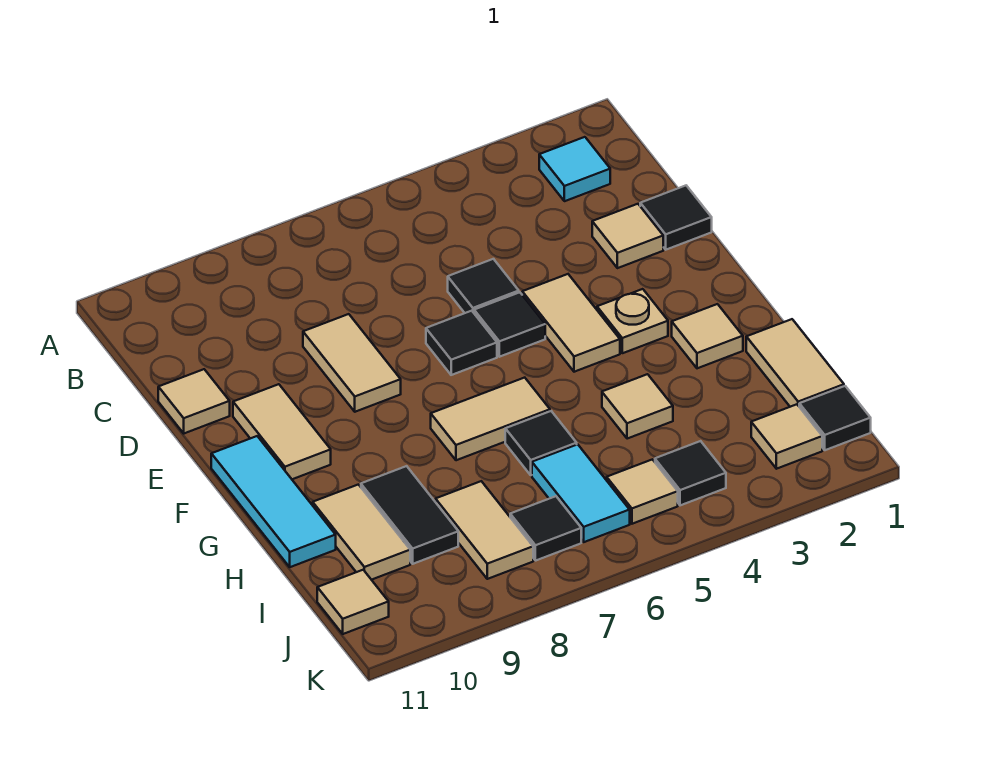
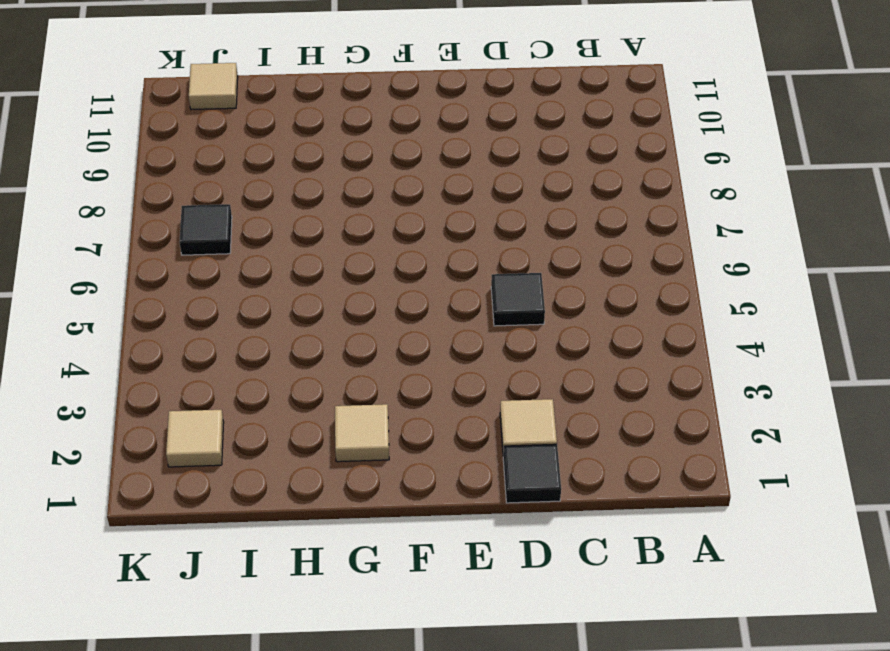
none -> cyan tile B2 level 1
none -> tan tile D8:E8 level 1
none -> tan tile D11 level 1

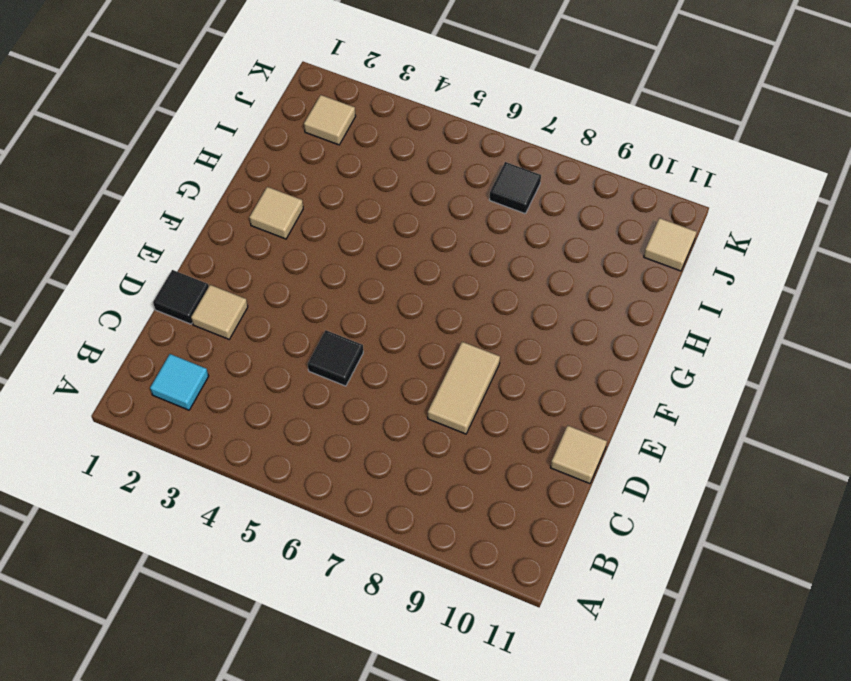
none -> tan tile E4:F4 level 1
none -> black tile E5 level 1
none -> black tile E6 level 1

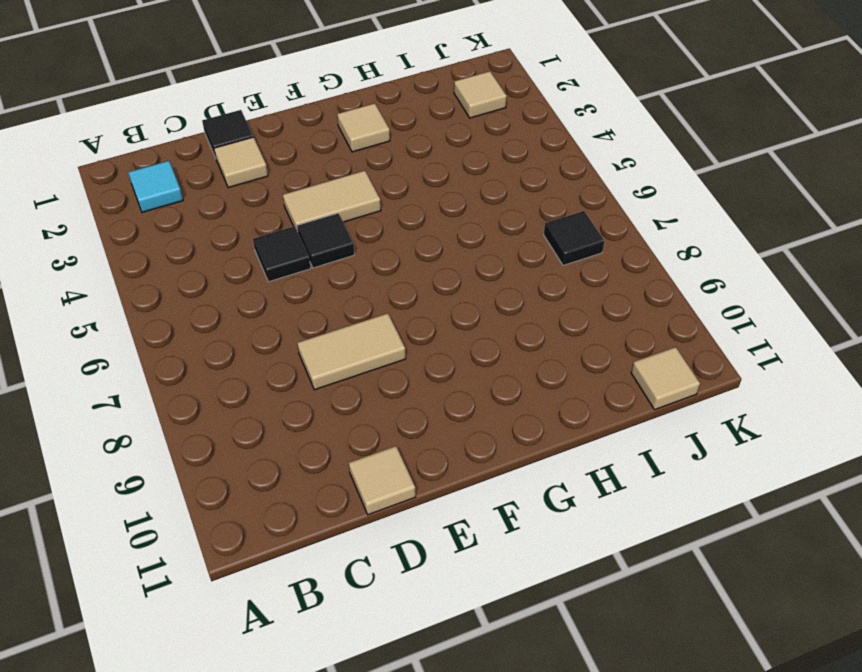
none -> black tile E6 level 1
none -> tan tile E10:F10 level 1
none -> tan plate F3 level 1

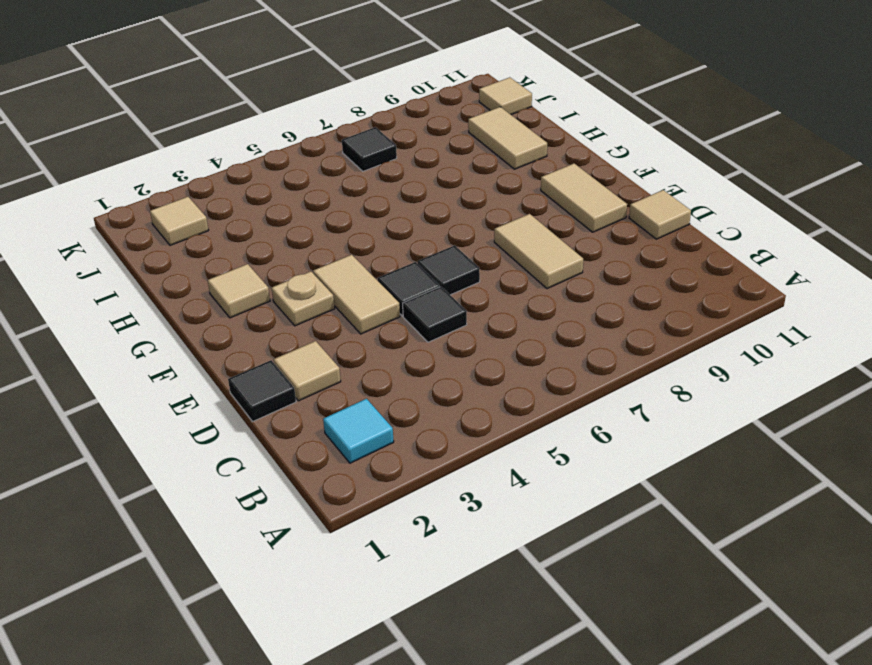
none -> cyan tile F11:H11 level 1
none -> tan tile G6:G7 level 1
none -> tan tile H1:I1 level 1

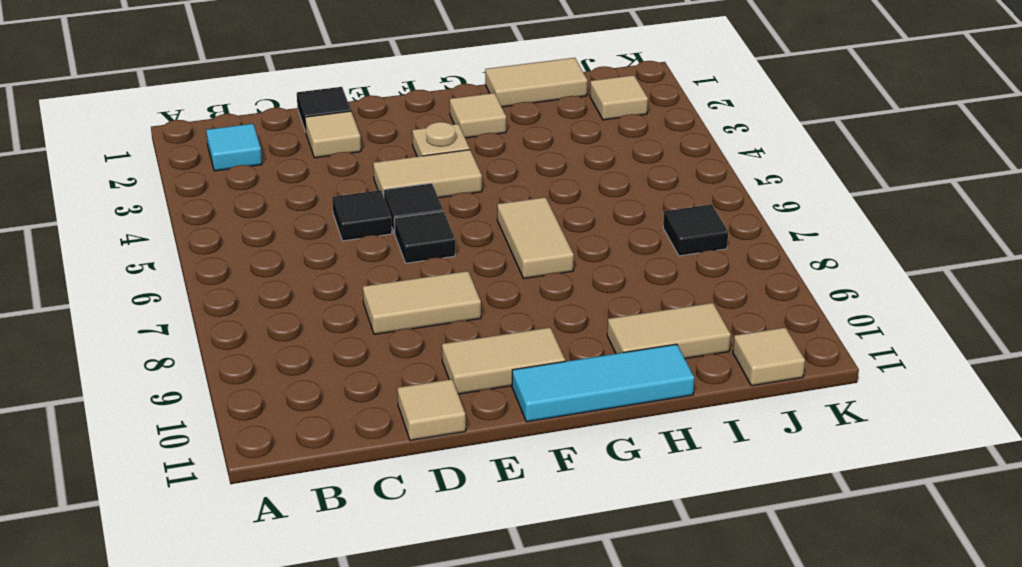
none -> tan tile H4 level 1
none -> black tile H6 level 1
none -> black tile H9:I9 level 1

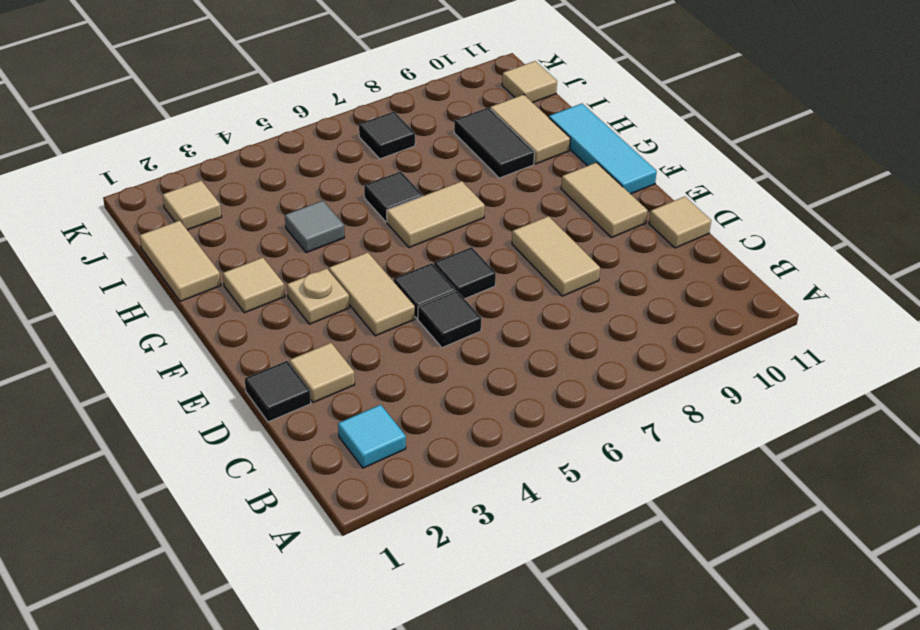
grey tile H4 level 1 -> tan tile H4 level 1
none -> cyan tile I6:J6 level 1
none -> tan tile I8:J8 level 1
none -> black tile J1 level 1

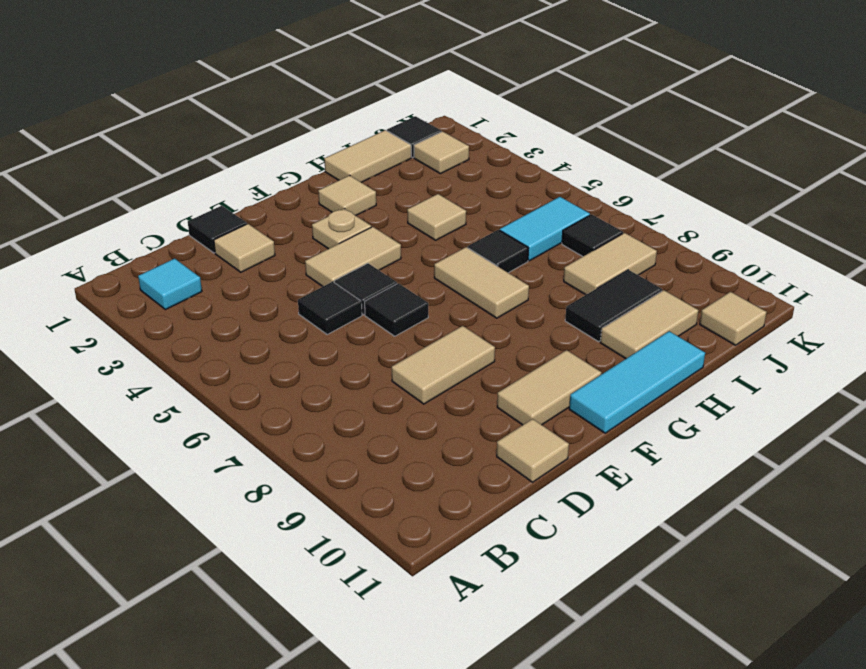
none -> black tile J4 level 1
none -> tan tile J5 level 1

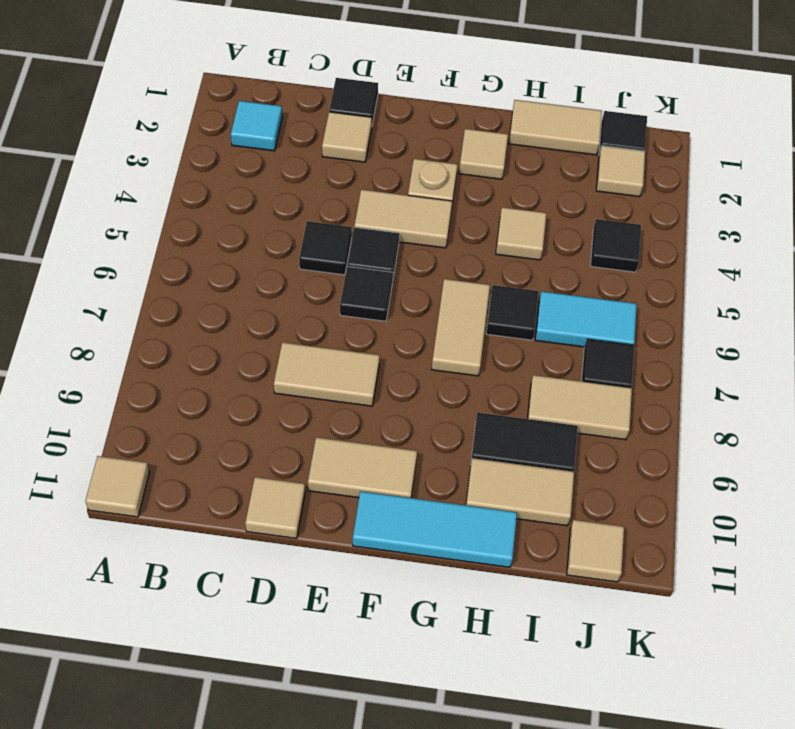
tan tile A11 level 1 -> tan tile J5 level 1

